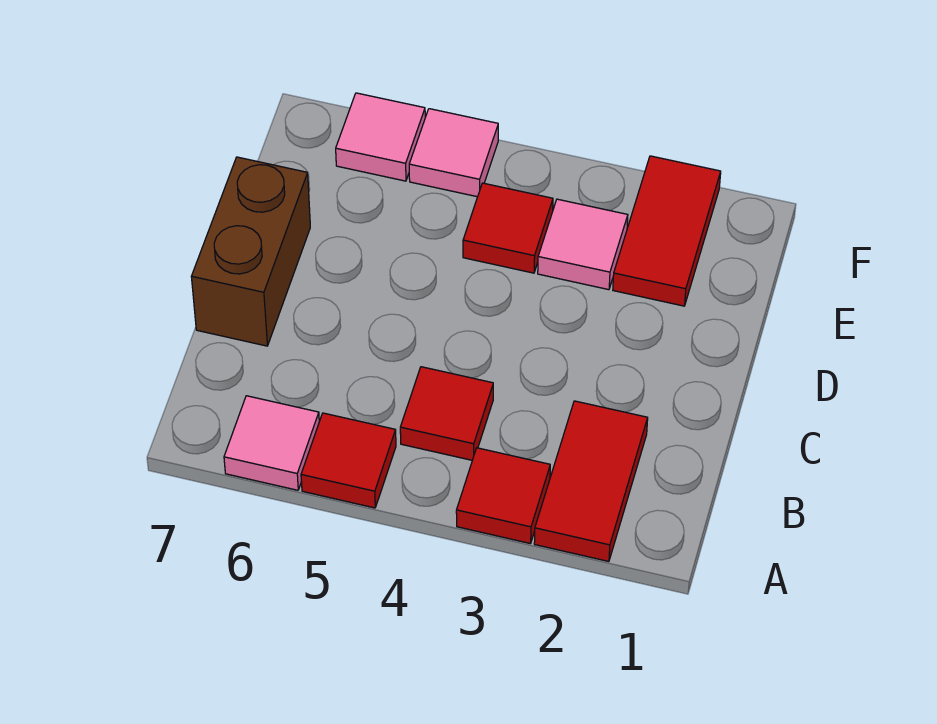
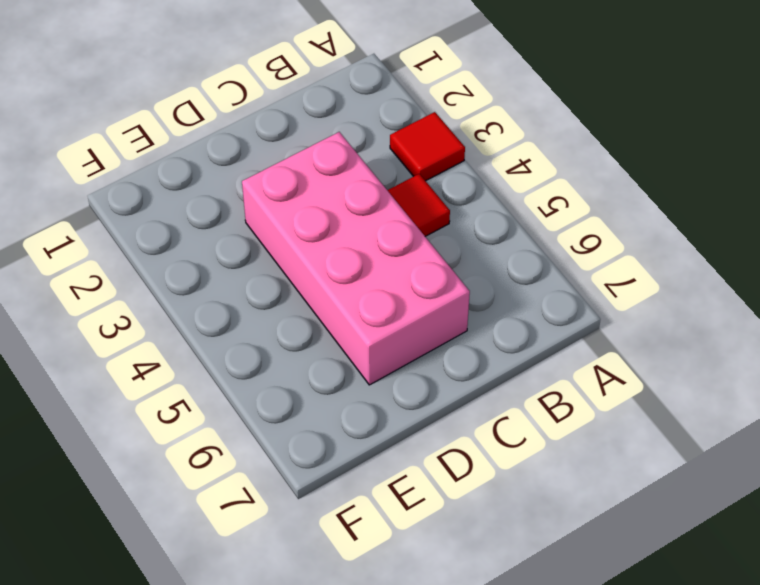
pink brick C3:D6 level 1 -> none
none -> red tile A2:B2 level 1
none -> red tile A5 level 1

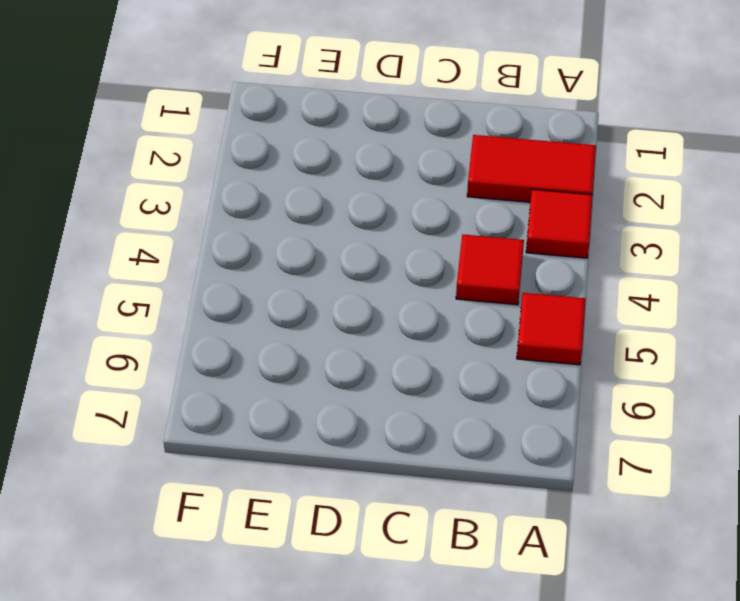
none -> pink tile A6 level 1
none -> brown brick C7:D7 level 1

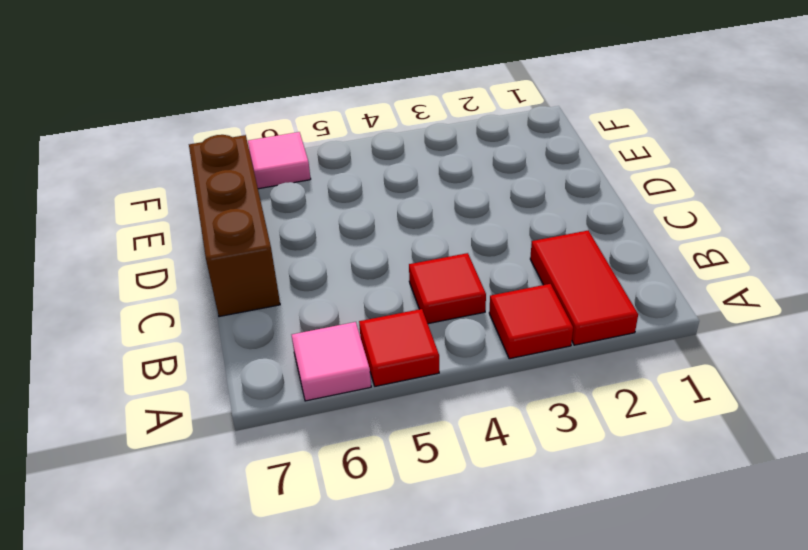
brown brick C7:E7 level 1 -> brown brick C7:D7 level 1
none -> red tile E2:F2 level 1
none -> pink tile E3 level 1

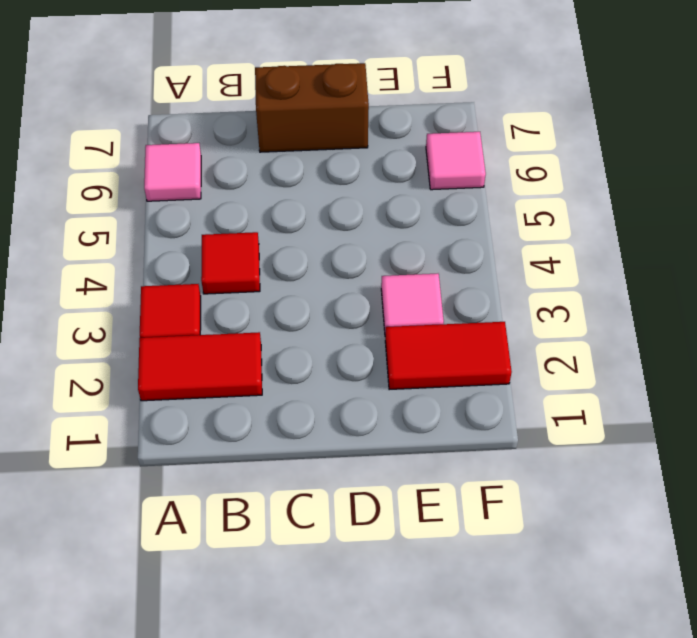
none -> red tile A5 level 1
none -> red tile E4 level 1

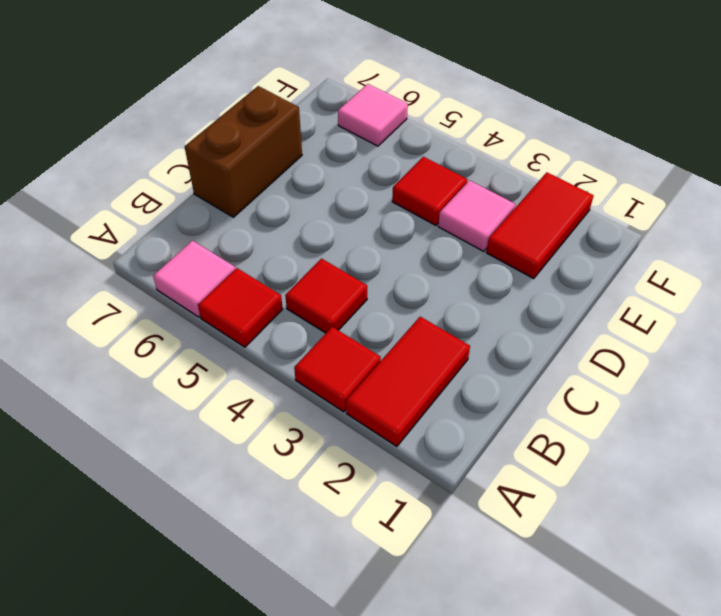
none -> pink tile F5 level 1

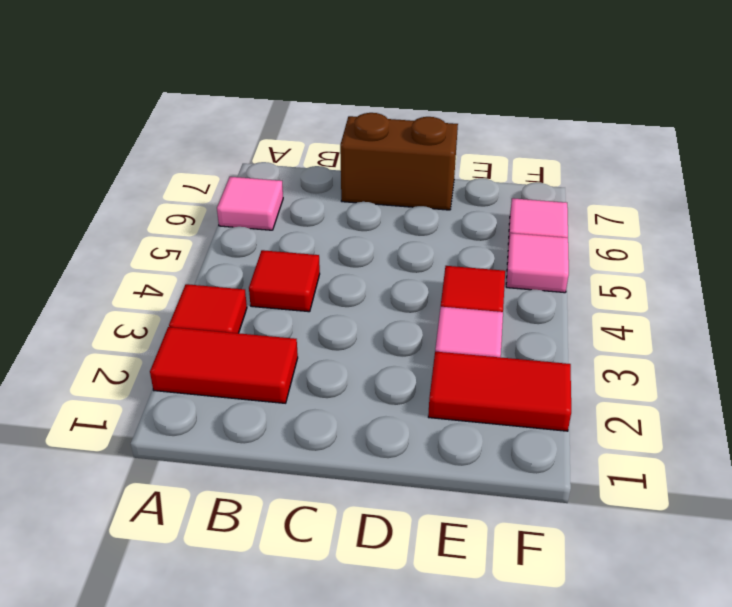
none -> red tile A5 level 1

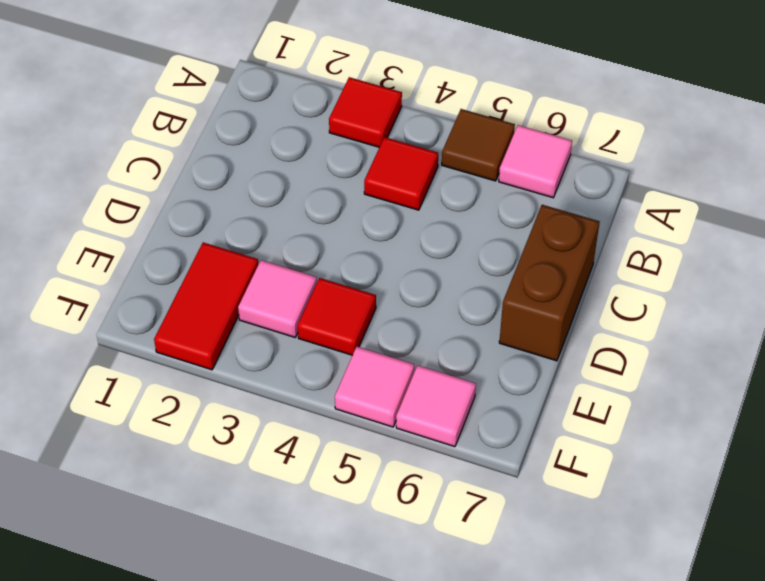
brown tile A5 level 1 -> red tile A5 level 1
none -> red tile A2:B2 level 1

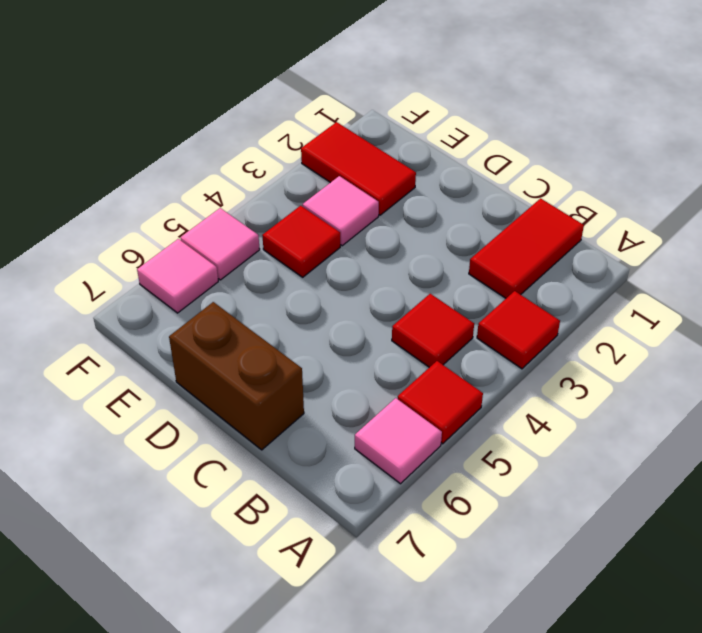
red tile B1:B2 level 1 -> red tile A2:B2 level 1

